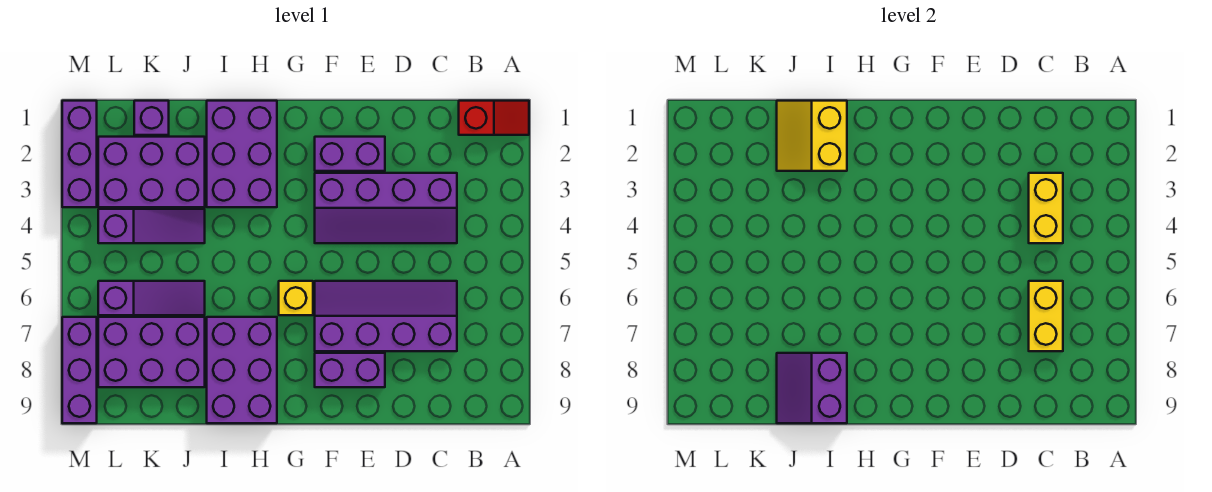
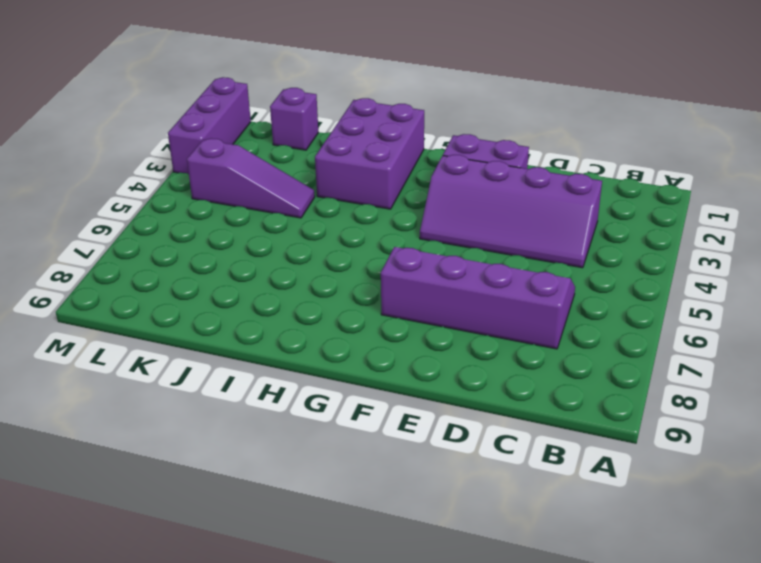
none -> red slope A1:B1 level 1 top B
none -> purple brick E8:F8 level 1
none -> yellow brick G6 level 1

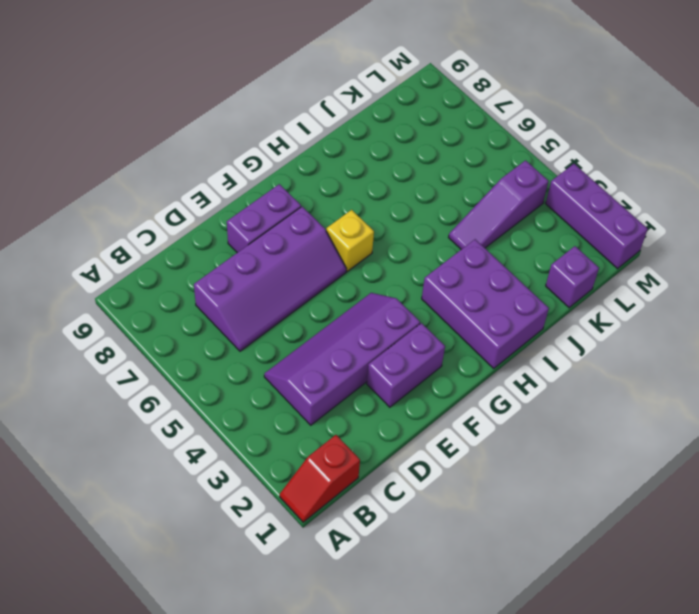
none -> purple brick H7:I9 level 1
none -> purple brick J2:L3 level 1
none -> purple slope J6:L6 level 1 top L

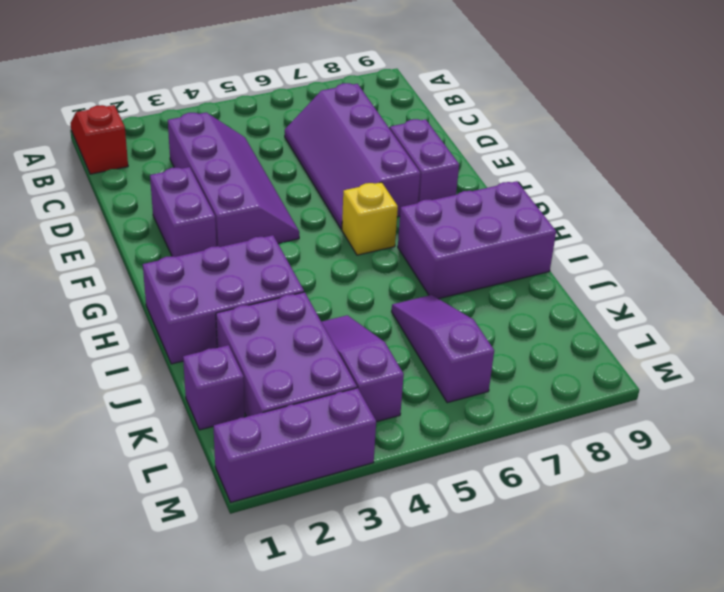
none -> purple brick J7:L8 level 1
none -> purple brick M7:M9 level 1
none -> yellow brick C3:C4 level 2

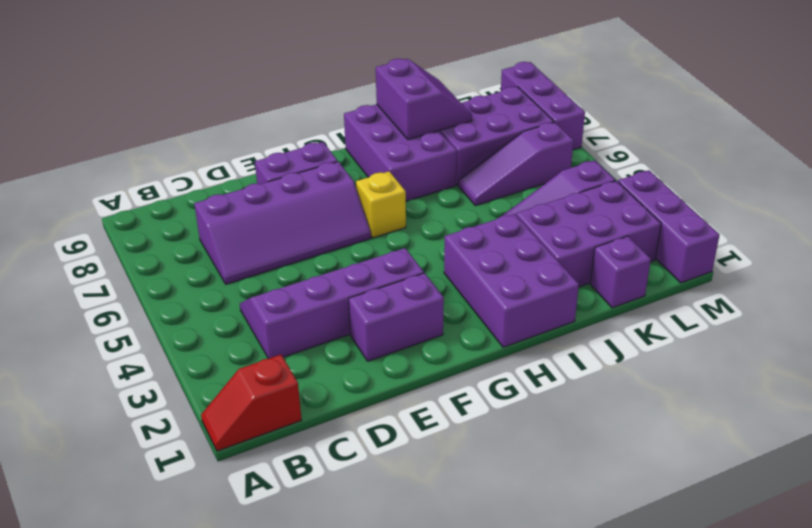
none -> yellow brick C3:C4 level 2
none -> yellow brick C6:C7 level 2
none -> yellow slope I1:J2 level 2 top I

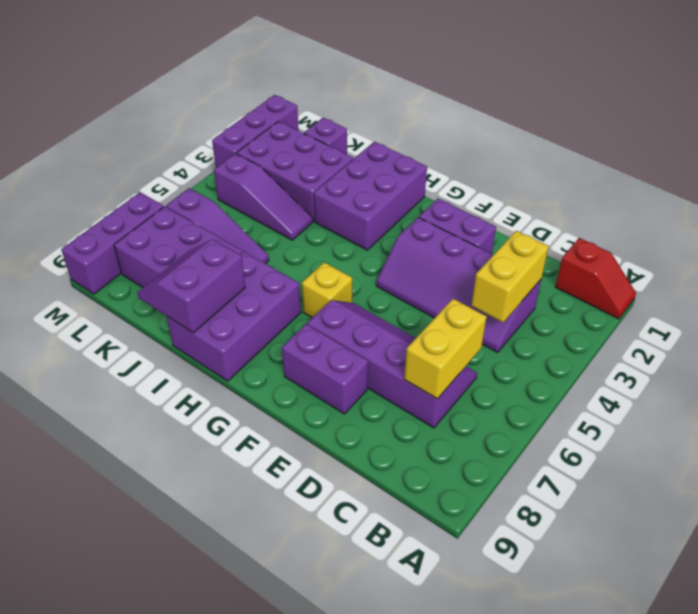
none -> yellow slope I1:J2 level 2 top I

